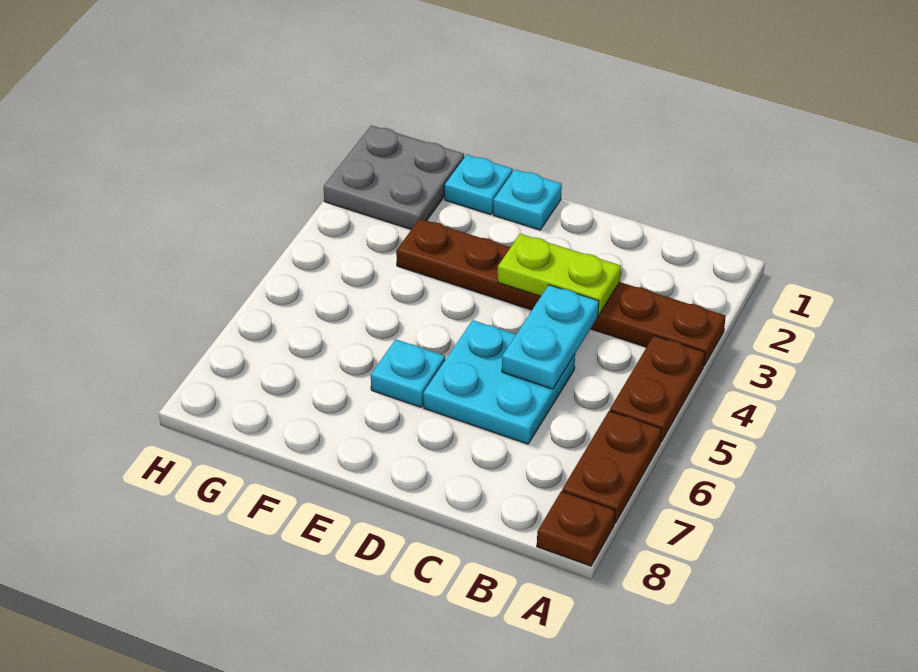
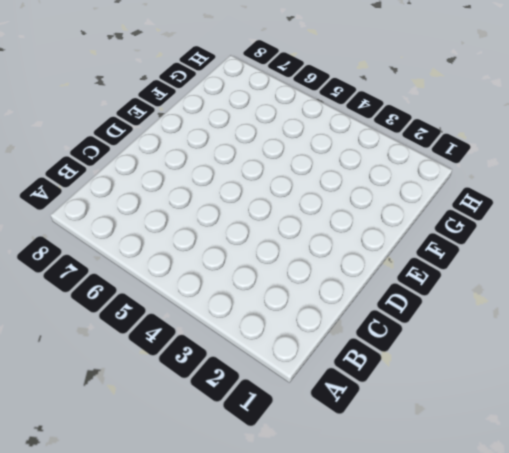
none -> brown plate A3:F3 level 1
none -> brown plate A4:A5 level 1

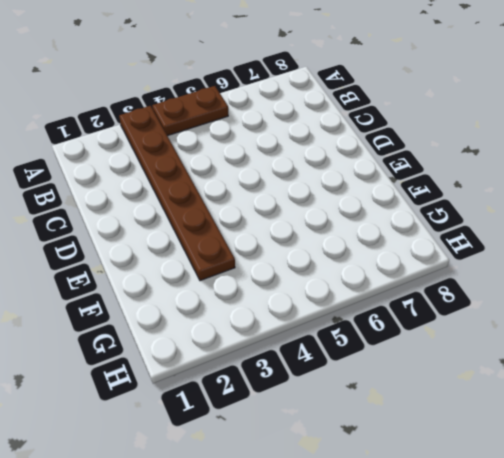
none -> brown plate A6:A7 level 1
none -> brown plate A8 level 1

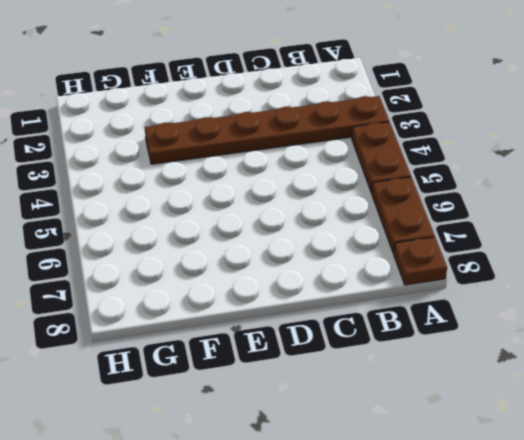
none -> cyan plate C5:D6 level 1
none -> cyan plate E1 level 1

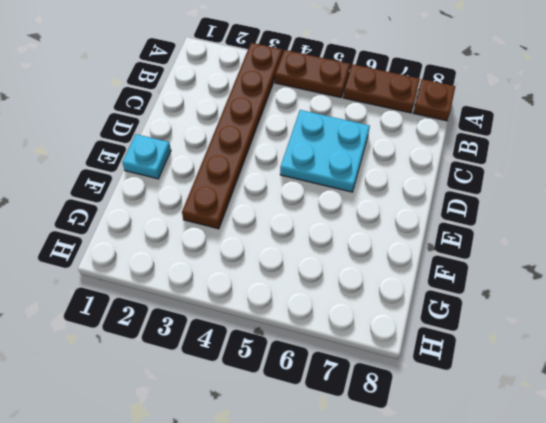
none -> cyan plate E6 level 1
none -> cyan plate F1 level 1

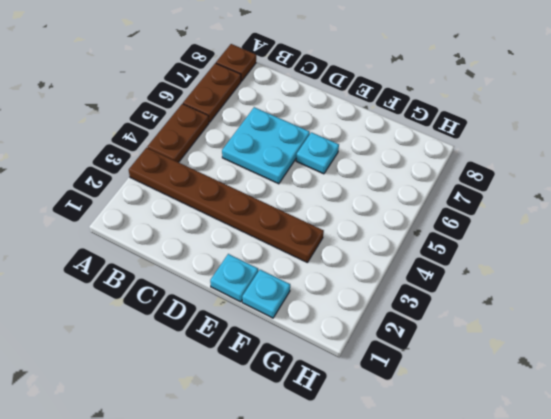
none -> grey plate G1:H2 level 1
none -> lime plate C3:D3 level 2

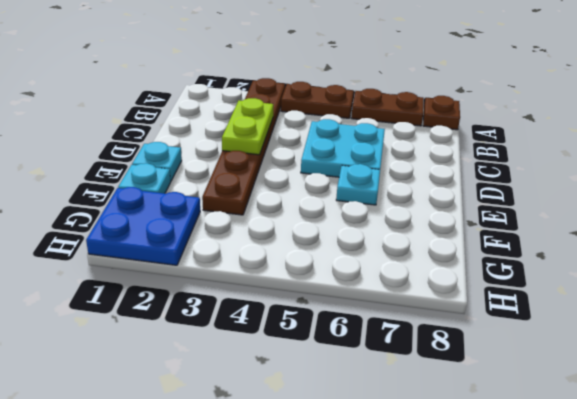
blue plate G1:H2 level 1 -> grey plate G1:H2 level 1
none -> cyan plate C4:C5 level 2

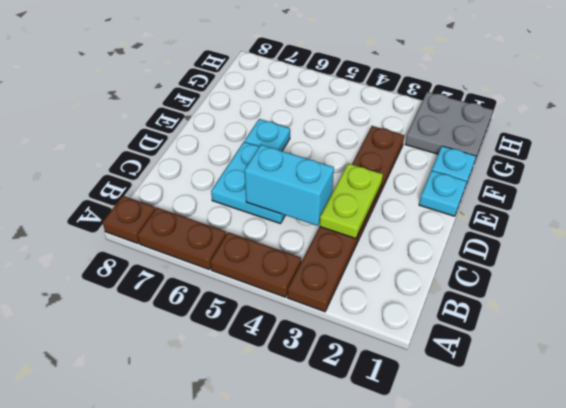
cyan brick C4:C5 level 2 -> cyan plate C4:C5 level 2

